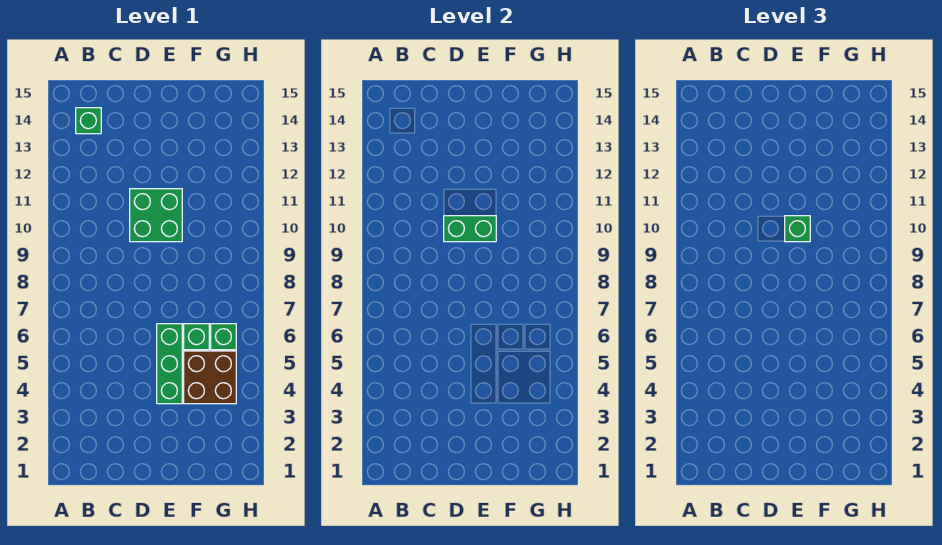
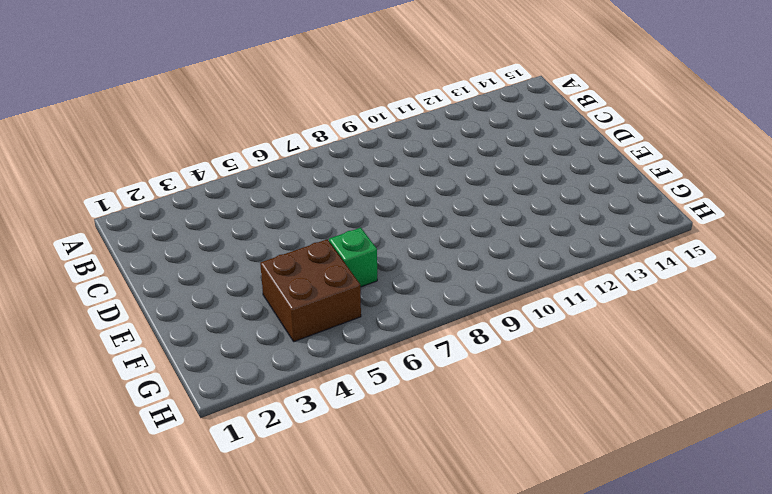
none -> green brick B14 level 1
none -> green brick D10:E11 level 1

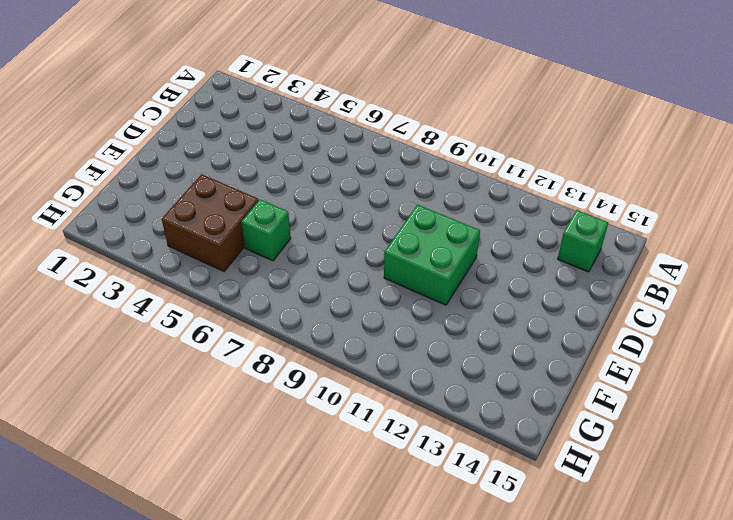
none -> green brick E4:E6 level 1
none -> green brick G6 level 1

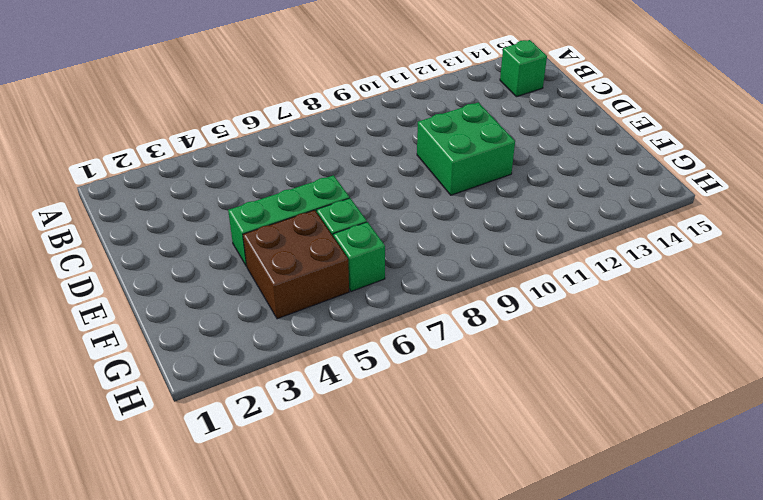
none -> green brick D10:E10 level 2
none -> green brick E10 level 3

